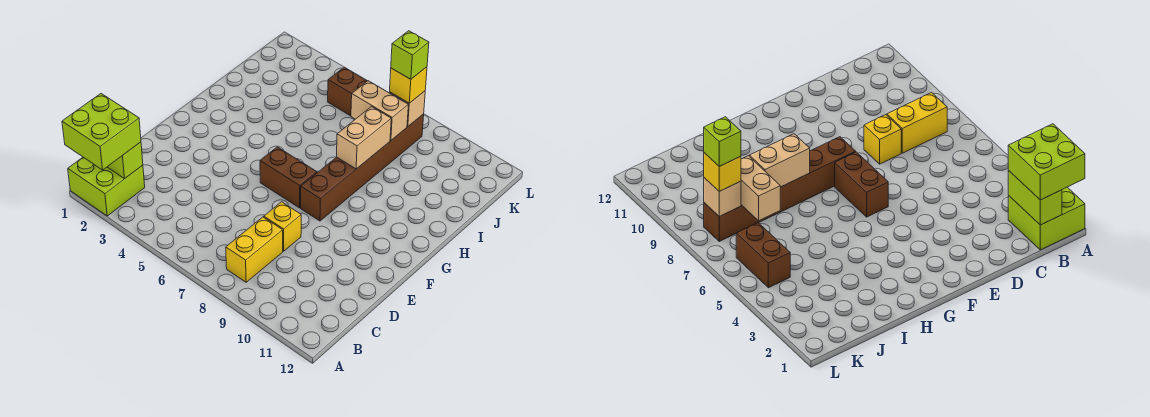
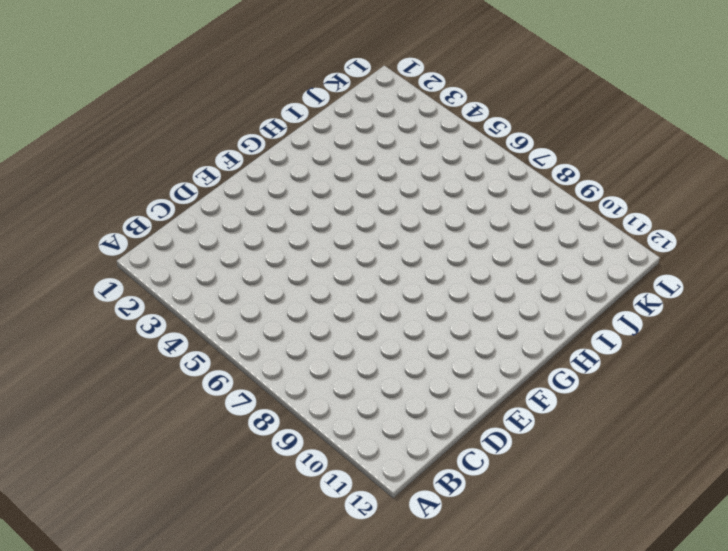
none -> lime brick A1:B2 level 1
none -> yellow brick B8:C8 level 1
none -> yellow brick D8 level 1

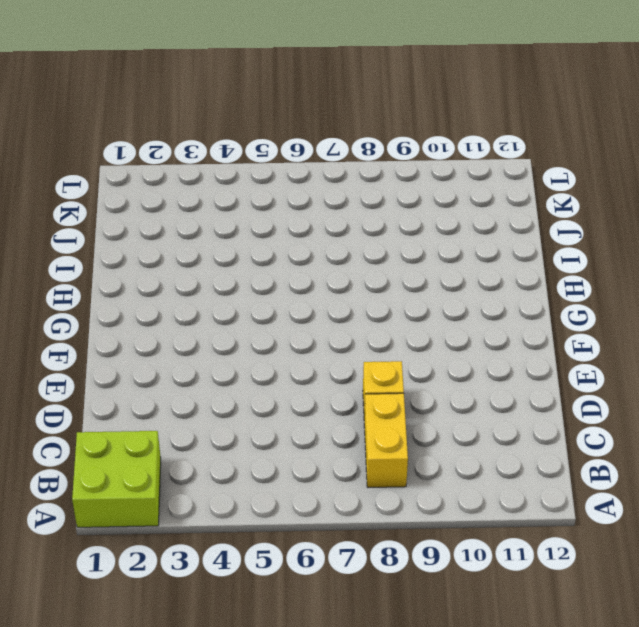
none -> brown brick F6:F7 level 1
none -> brown brick F8:K8 level 1
none -> brown brick K5:K6 level 1

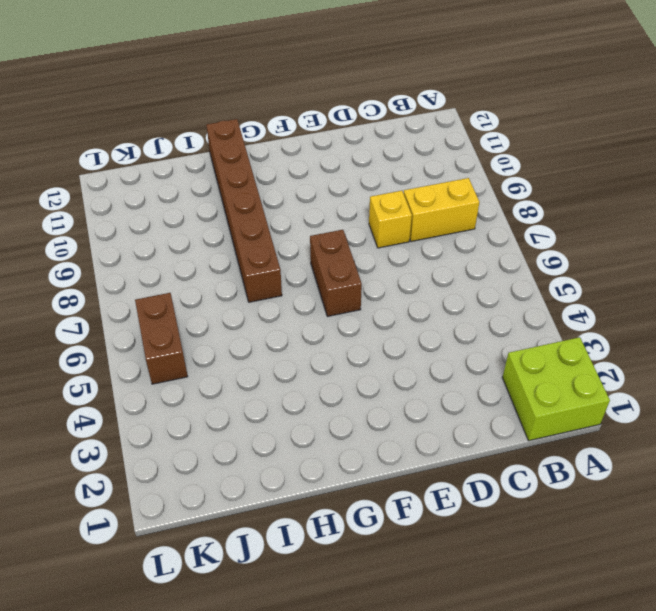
brown brick H7:H12 level 1 -> brown brick F8:K8 level 1
none -> lime brick B1:B2 level 2
none -> tan brick H8:I8 level 2
none -> tan brick J7:J8 level 2

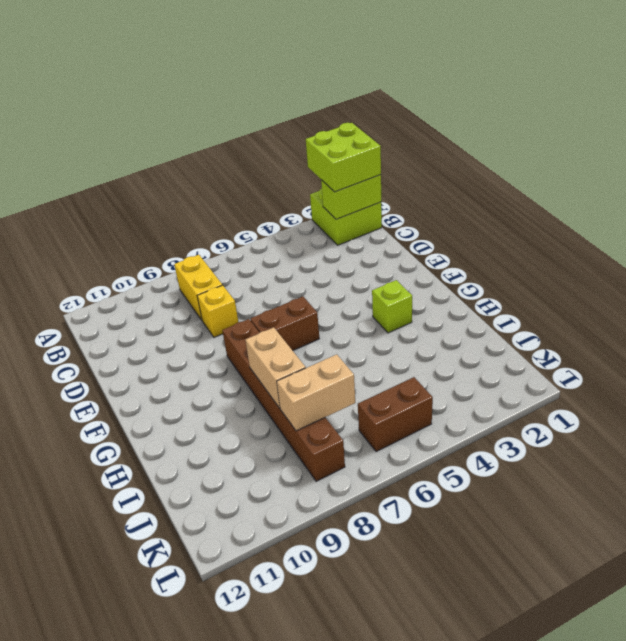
lime brick G3 level 1 -> lime brick K8 level 4
none -> tan brick K8 level 2
none -> yellow brick K8 level 3

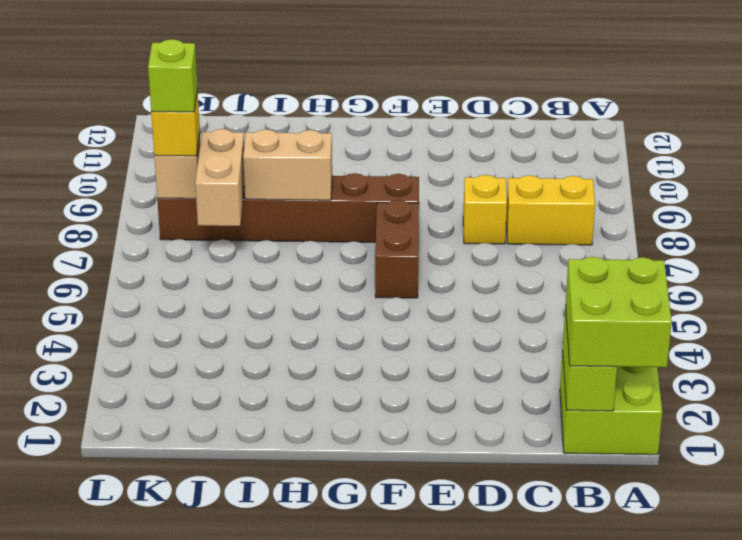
none -> brown brick K5:K6 level 1

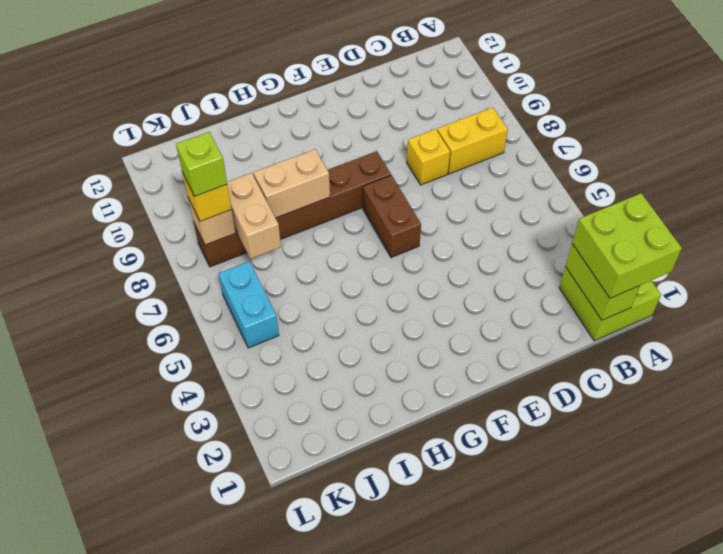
cyan brick K5:K6 level 1 -> brown brick K5:K6 level 1

